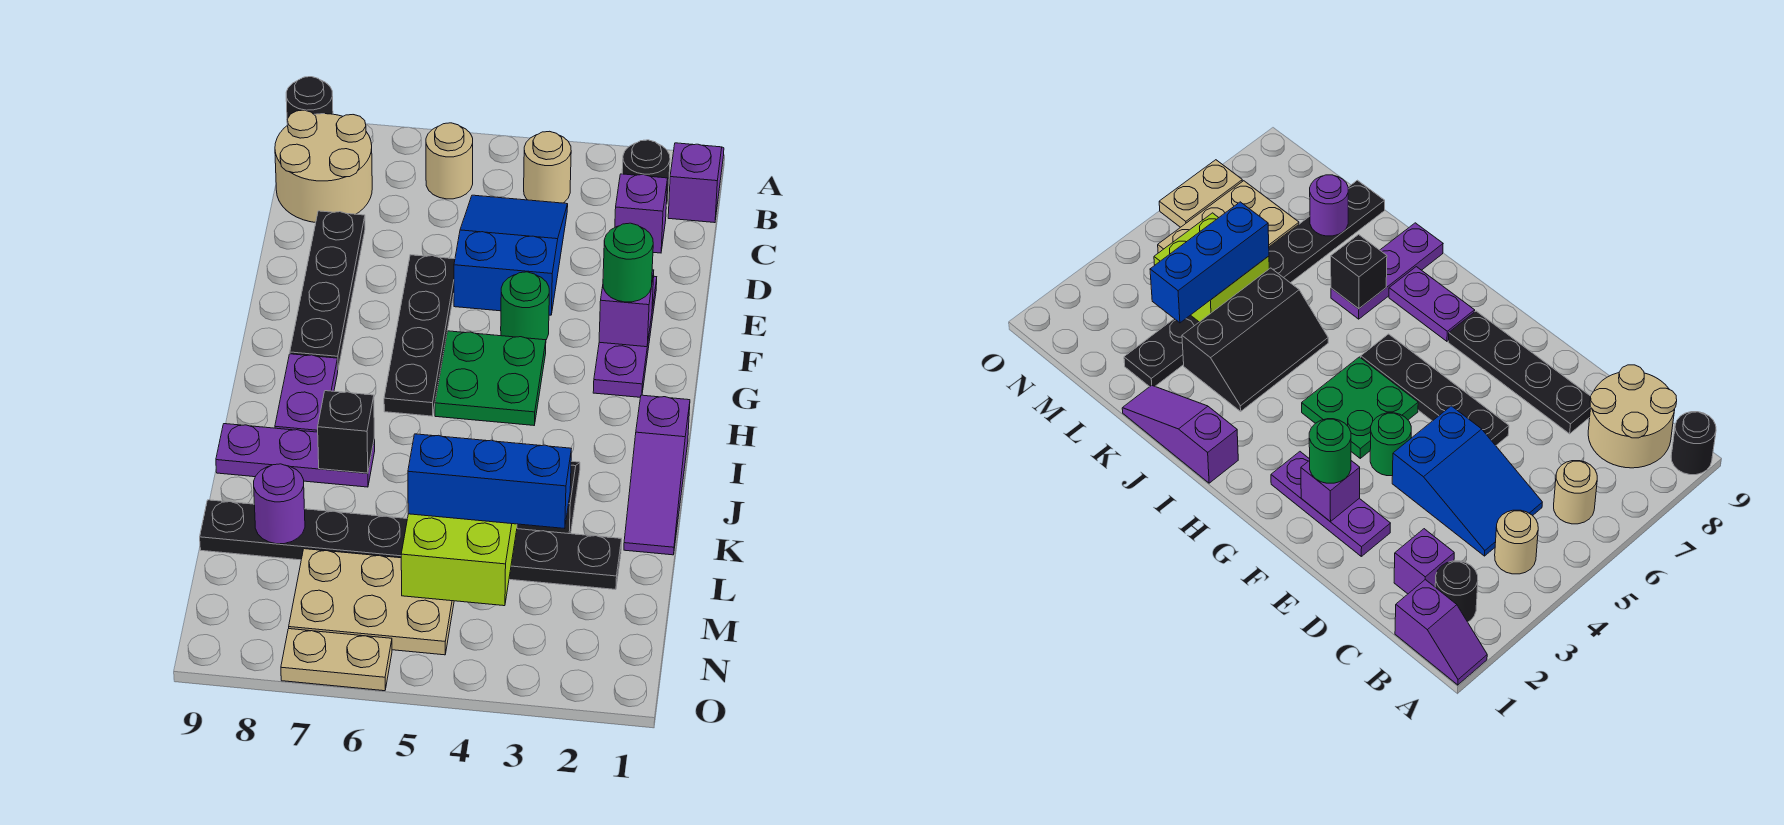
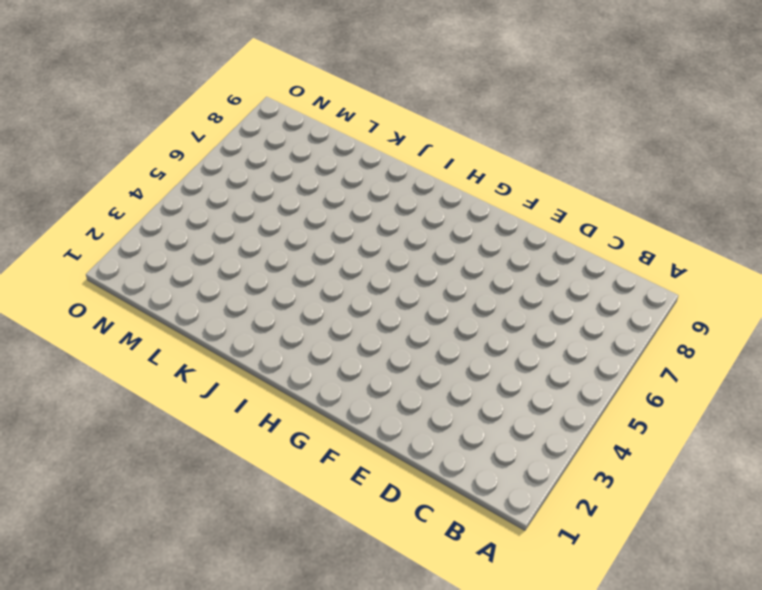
none -> purple slope A1:B1 level 1 top B
none -> black round brick A9 level 1
none -> black round brick B2 level 1

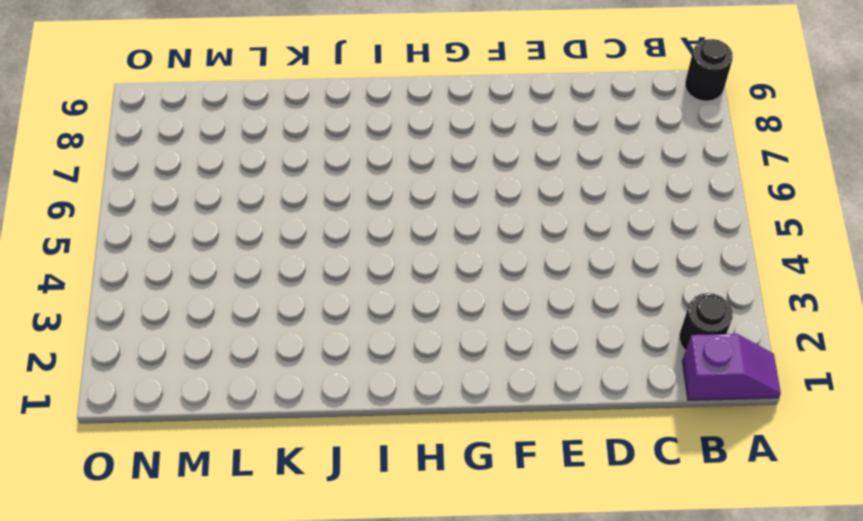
none -> tan round brick B4 level 1
none -> tan round brick B6 level 1
none -> tan round brick B8:C9 level 1

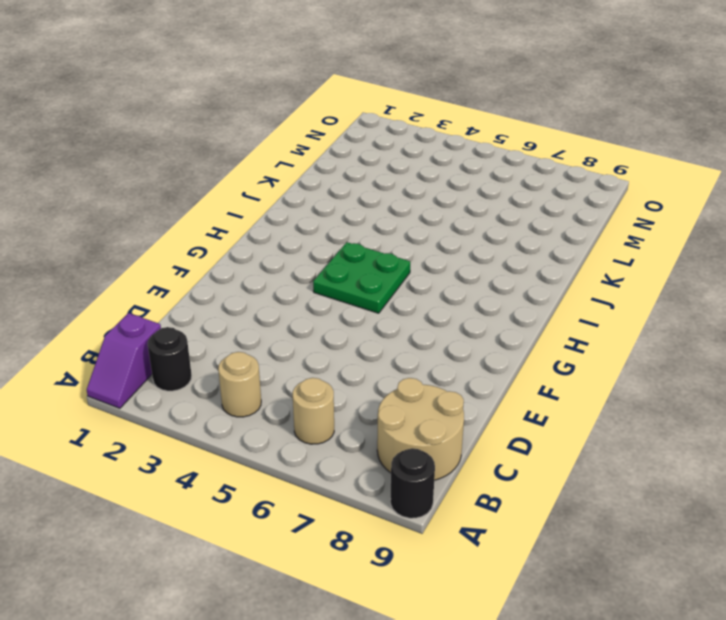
none -> purple brick C2 level 1
none -> blue slope C4:E5 level 1 top E
none -> black plate D8:G8 level 1

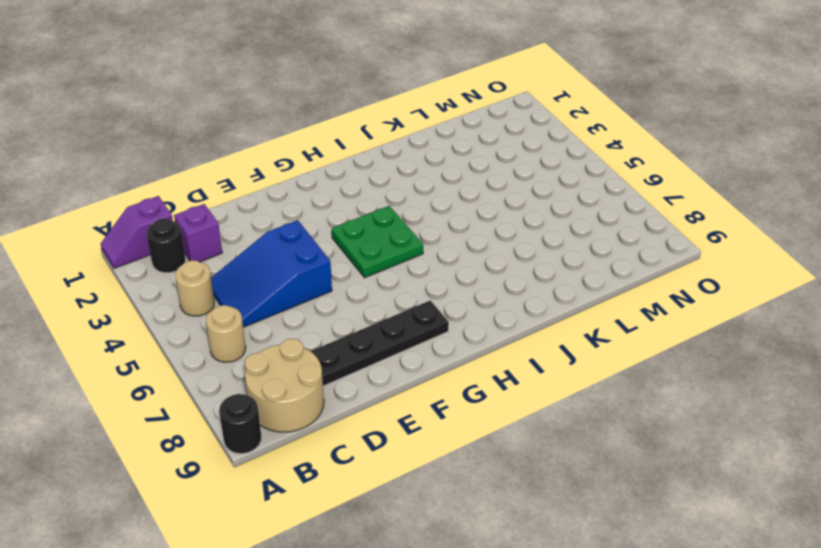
none -> purple plate E2:G2 level 1
none -> black plate E6:H6 level 1
none -> green round brick F4 level 1

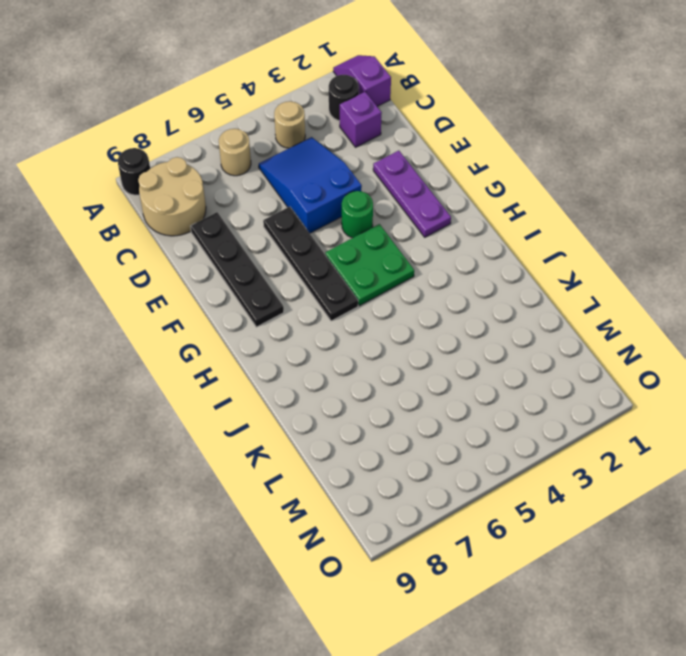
none -> purple plate H8:I8 level 1
none -> purple slope I1:K1 level 1 top I
none -> black slope J3:K5 level 1 top K

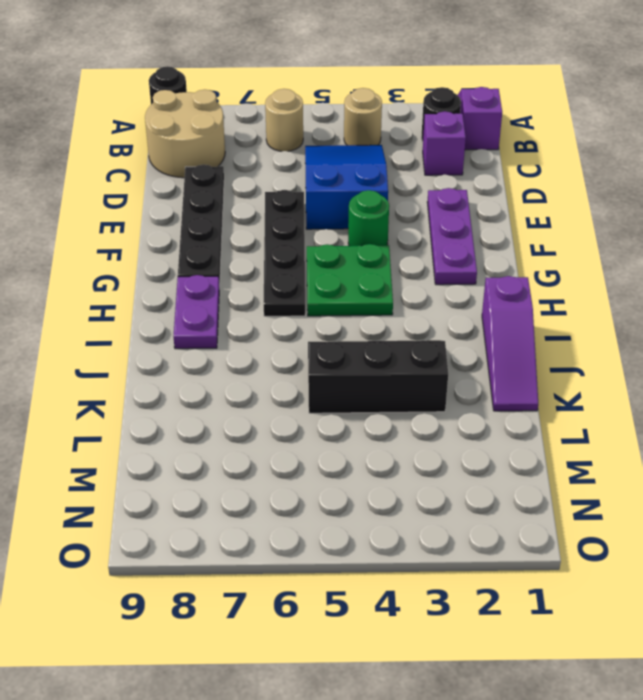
none -> purple plate J7:J9 level 1
none -> black plate L2:L9 level 1
none -> tan plate M5:N7 level 1

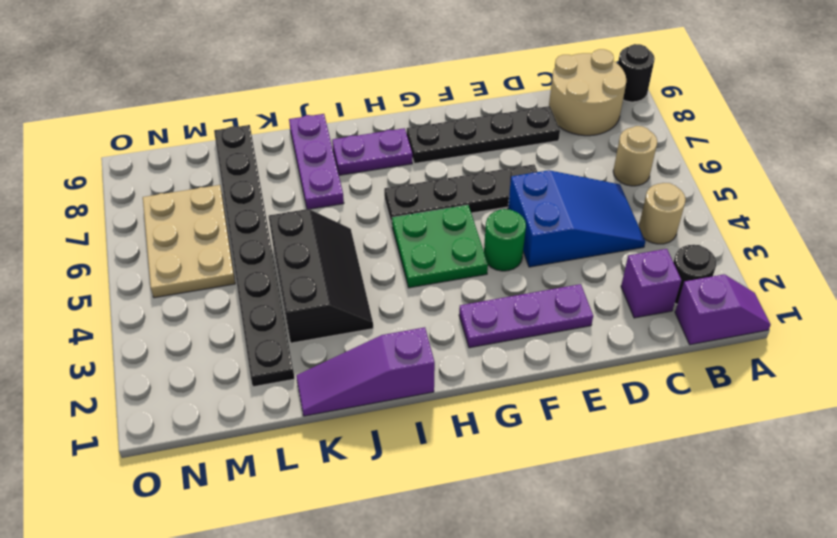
none -> tan plate O6:O7 level 1
none -> purple brick F2 level 2
none -> black brick J7 level 2

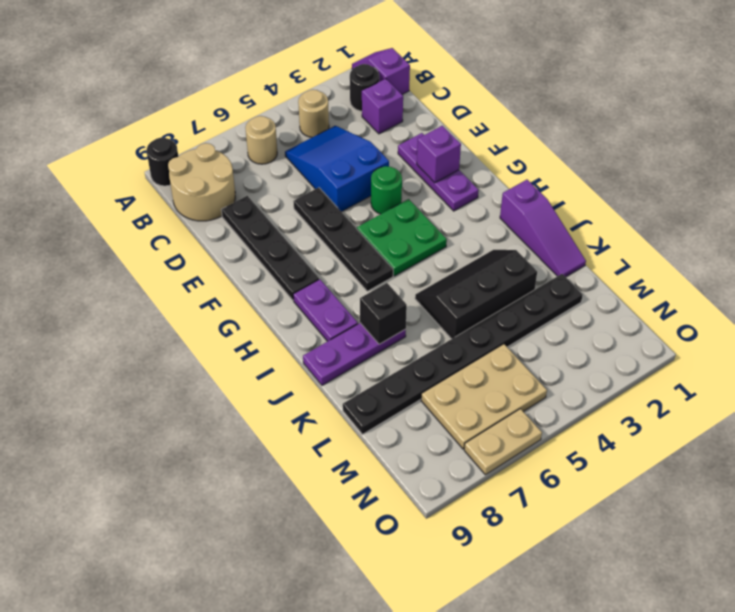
none -> lime brick L4:M5 level 2
none -> purple round brick L8 level 2
none -> green round brick F2 level 3

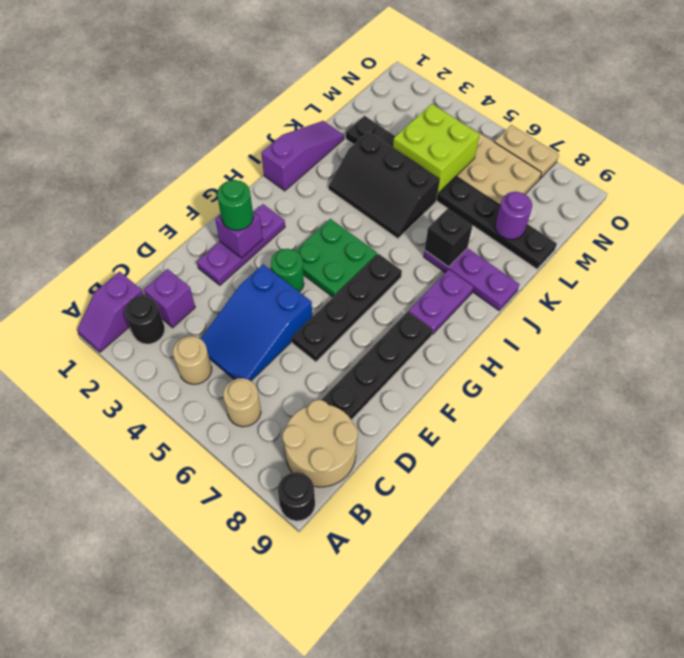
none -> blue brick L3:L5 level 3

